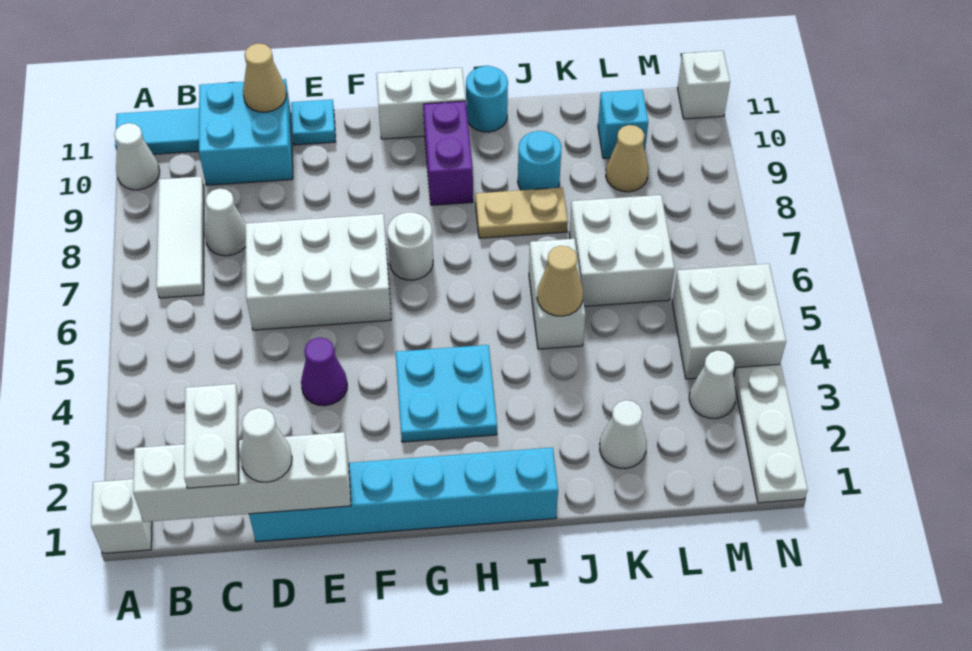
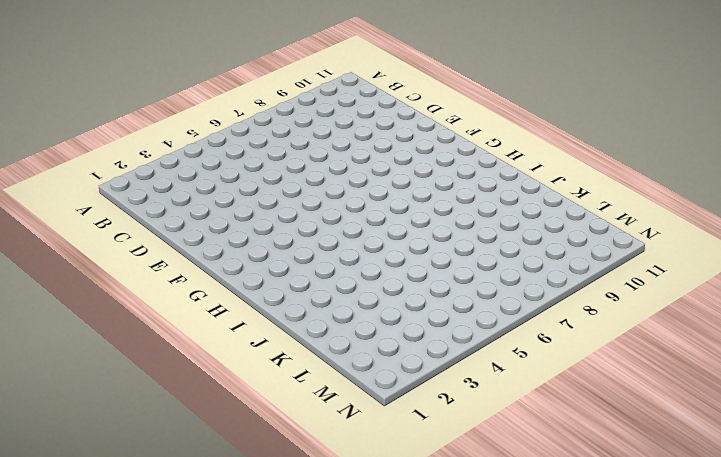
none -> white brick A1 level 1
none -> white cone A10 level 1
none -> cyan tile A11:B11 level 1
none -> white tile B7:B9 level 1

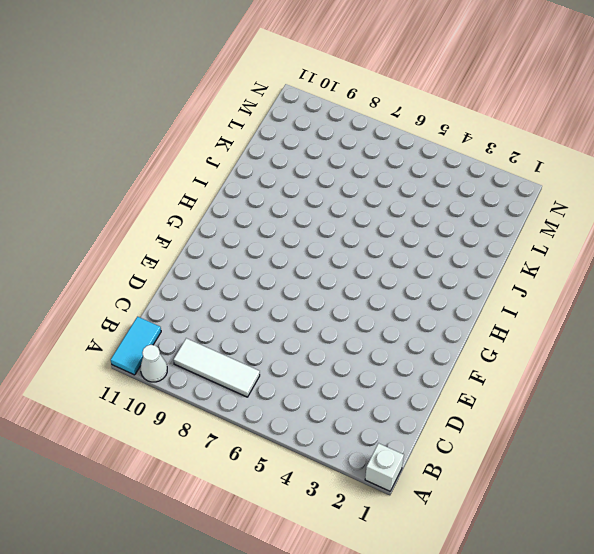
none -> white cone C8 level 1
none -> cyan brick C10:D11 level 1
none -> cyan brick D1:I1 level 1
none -> white brick D6:F7 level 1

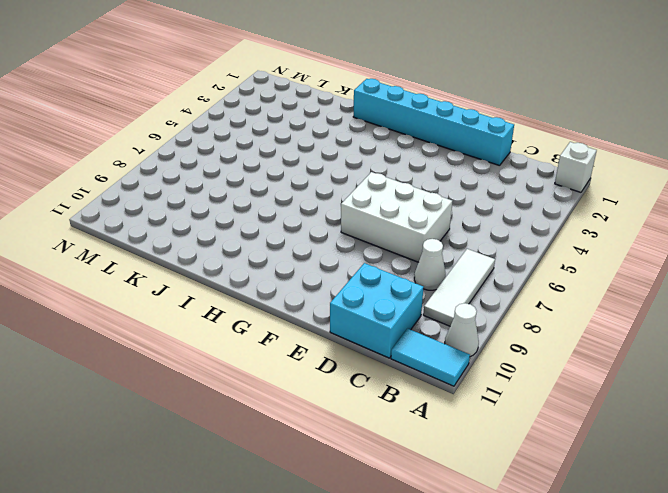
none -> purple cone E4 level 1
none -> cyan plate E11 level 1
none -> cyan plate G3:H4 level 1
none -> white round brick G7 level 1

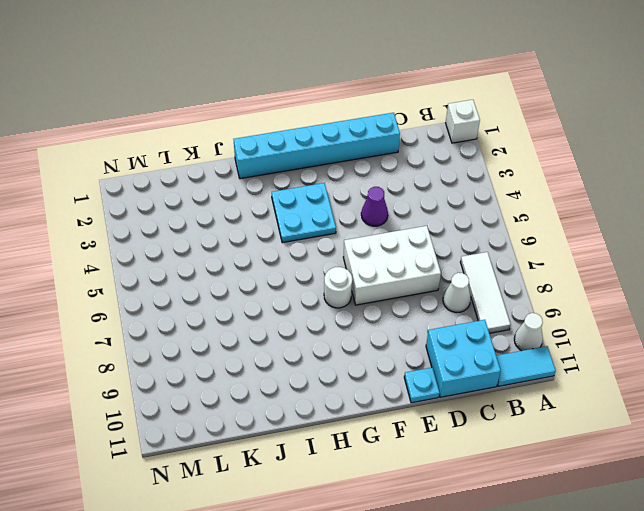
none -> white brick G11:H11 level 1
none -> purple brick H9:H10 level 1
none -> tan plate I8:J8 level 1
none -> cyan round brick I11 level 1

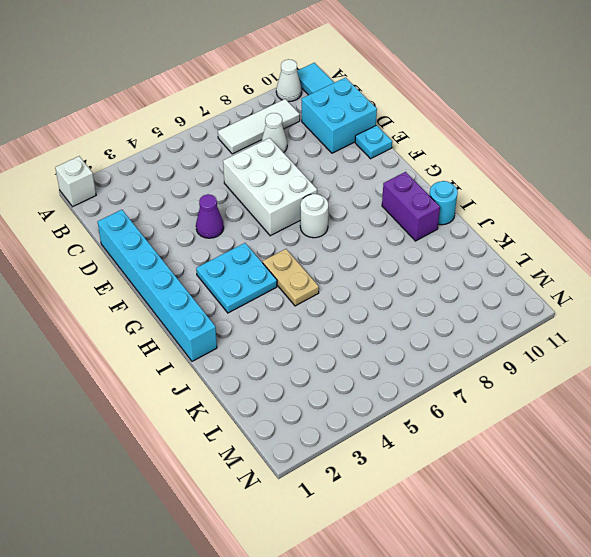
tan plate H5:I5 level 1 -> tan plate I8:J8 level 1
purple brick H10:I10 level 1 -> purple brick H9:H10 level 1
none -> white brick G11:H11 level 1
none -> white brick J5:J6 level 1
none -> cyan round brick J9 level 1
none -> white cone K2 level 1

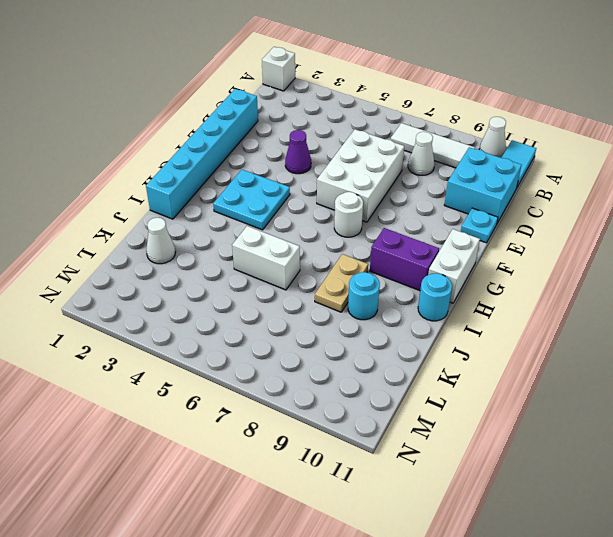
none -> white brick K6:L7 level 1
none -> tan cone L9 level 1
none -> cyan brick L10 level 1
none -> white cone M3 level 1

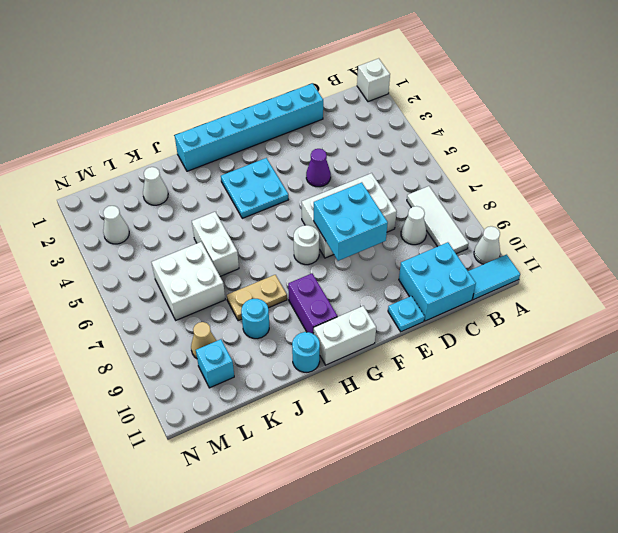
cyan brick E7:F8 level 2 -> none
none -> white brick M4:N5 level 1
none -> white plate N1:N3 level 1
none -> white brick N11 level 1
none -> white brick B1:E1 level 2

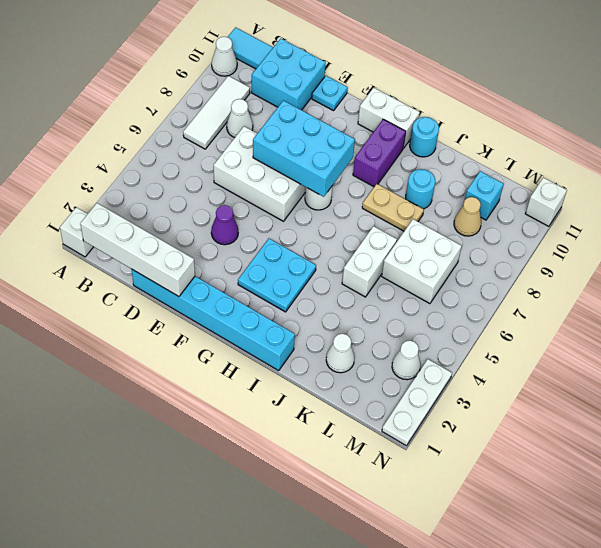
cyan brick E7:G8 level 2 -> none
none -> white brick M4:N5 level 1
none -> tan cone D11 level 2
none -> tan cone J5 level 2
none -> white plate C1:C2 level 3

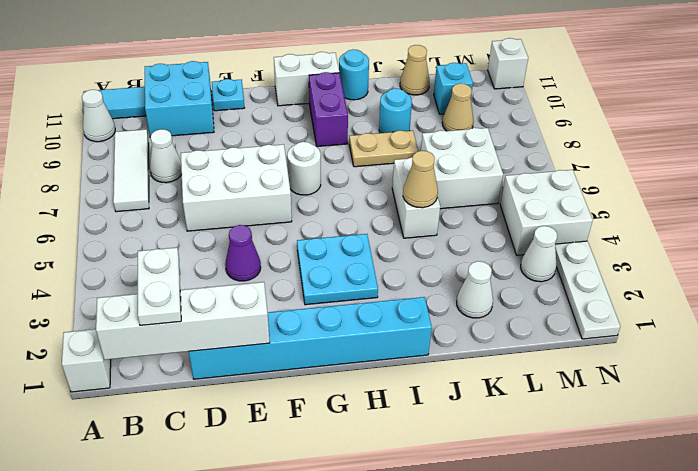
tan cone K11 level 1 -> tan cone D11 level 2
none -> white cone D1 level 3

